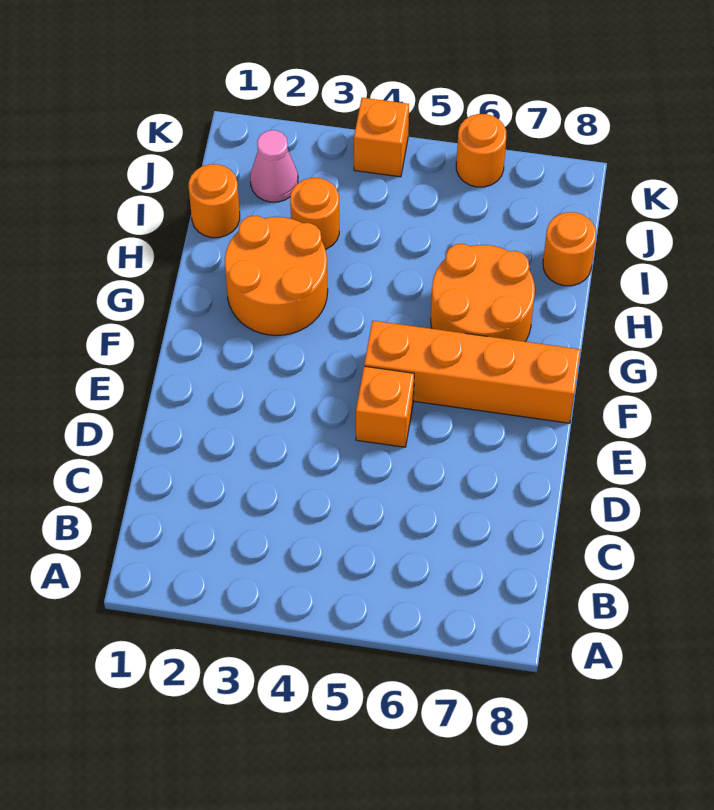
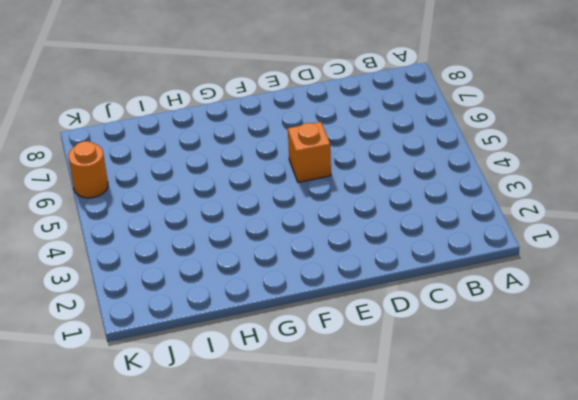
none -> orange brick F5:F8 level 1
none -> orange round brick G2:H3 level 1

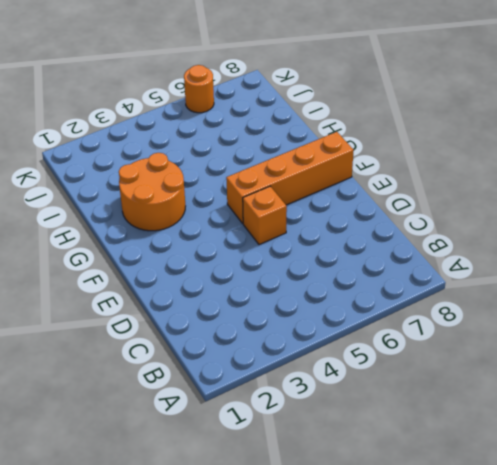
none -> orange round brick G6:H7 level 1
none -> orange round brick I1 level 1

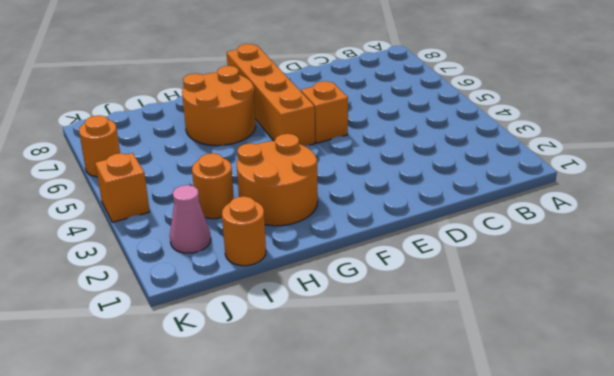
none -> orange round brick I8 level 1

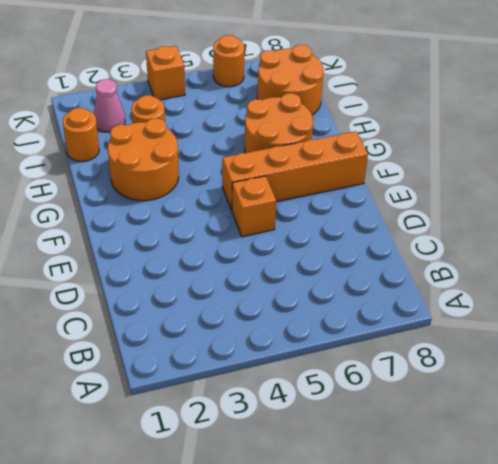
orange round brick I7:J8 level 1 -> orange round brick I8 level 1

